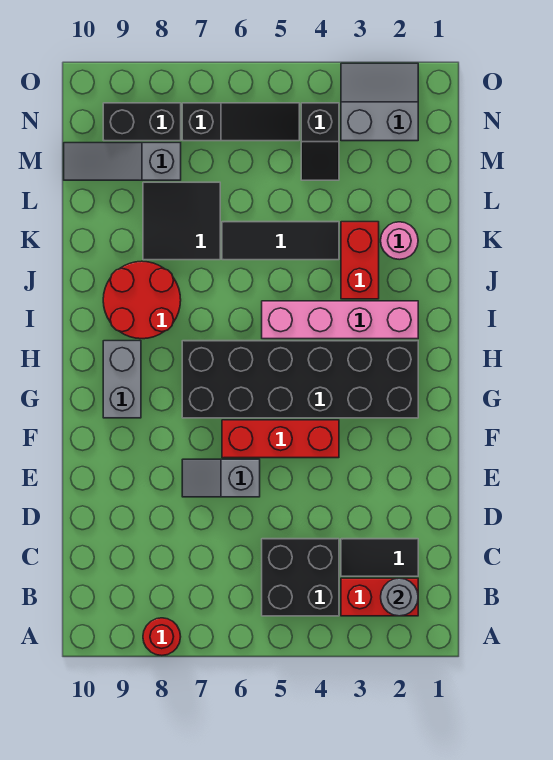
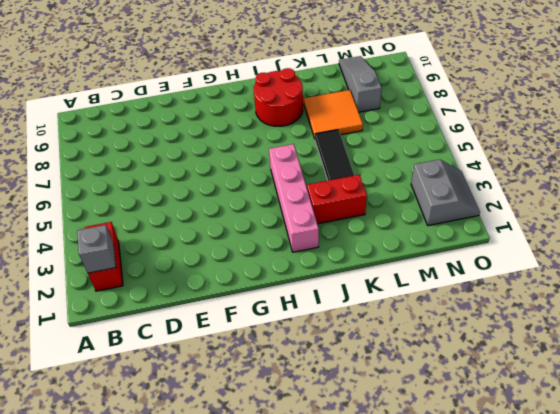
grey brick B2 level 2 -> grey round brick B2 level 2
orange tile K7:L8 level 1 -> black tile K7:L8 level 1
none -> red round brick A8 level 1
none -> black brick B4:C5 level 1
none -> black tile C2:C3 level 1

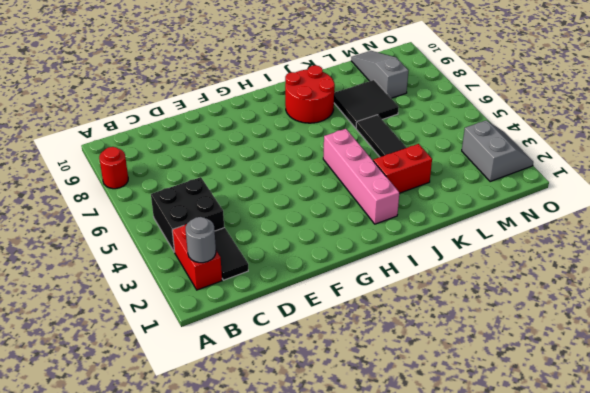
none -> grey slope E6:E7 level 1 top 6
none -> red brick F4:F6 level 1
none -> black brick G2:H7 level 1

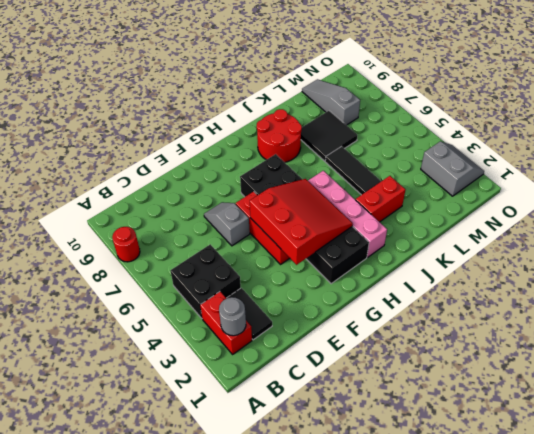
red slope F3:H5 level 2 top F -> none
none -> grey brick G9:H9 level 1
none -> pink round brick K2 level 1
none -> black slope M4:N4 level 1 top N

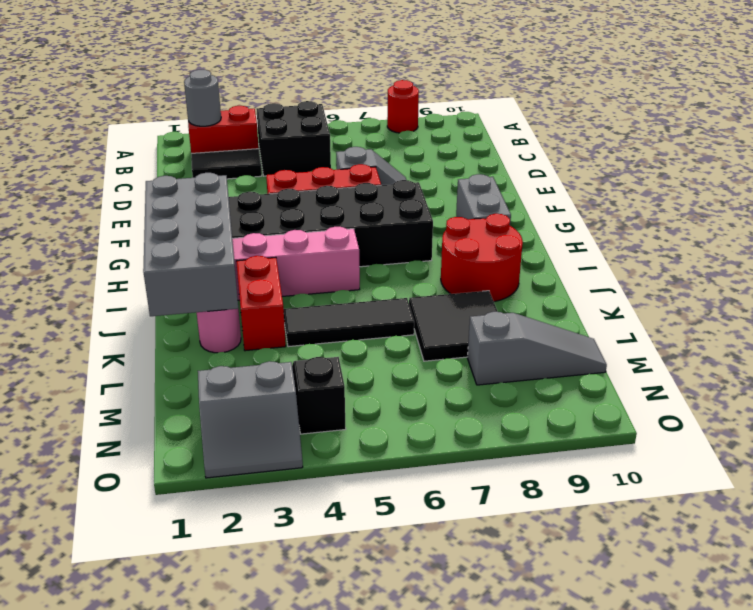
grey brick H1:K2 level 2 -> none
none -> black slope N5:N7 level 1 top 7
none -> black brick N8:N9 level 1

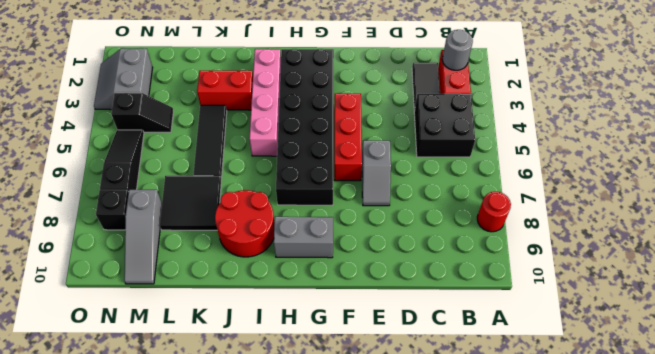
black brick N8 level 1 -> black brick N8:N9 level 1
none -> pink round brick K2 level 1

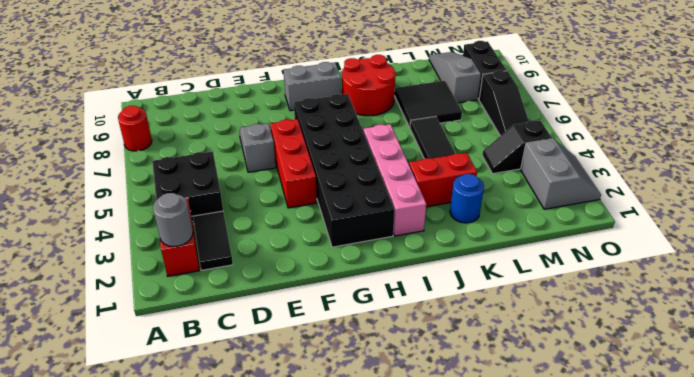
blue round brick K2 level 1 -> pink round brick K2 level 1

